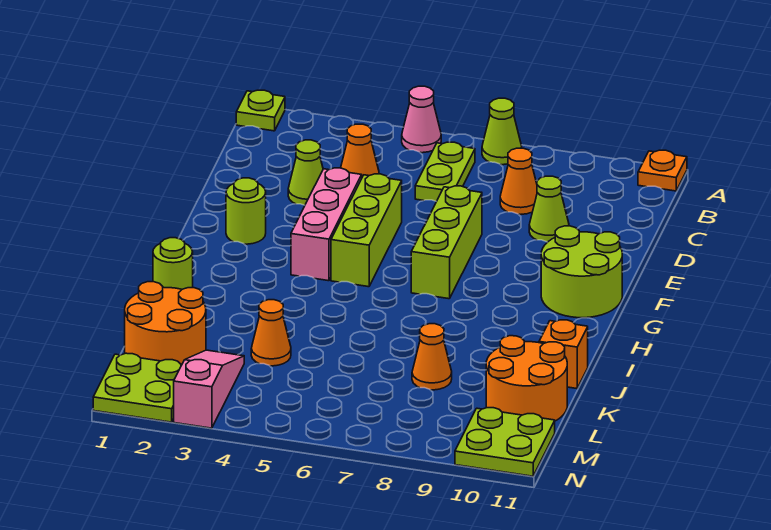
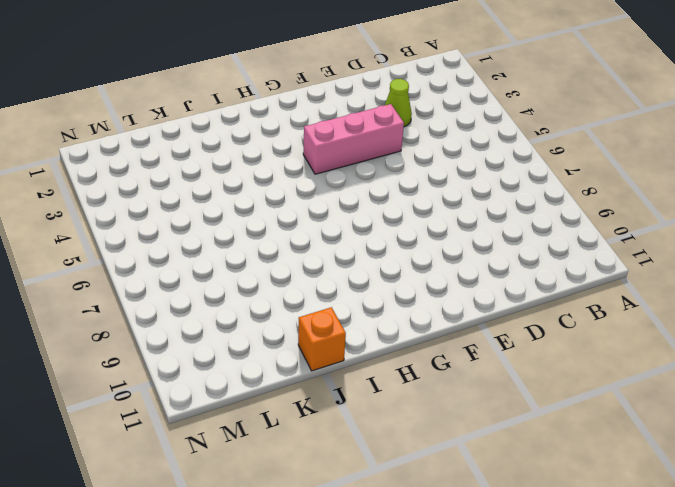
none -> lime plate A1 level 1
none -> pink cone A5 level 1
none -> lime cone A7 level 1

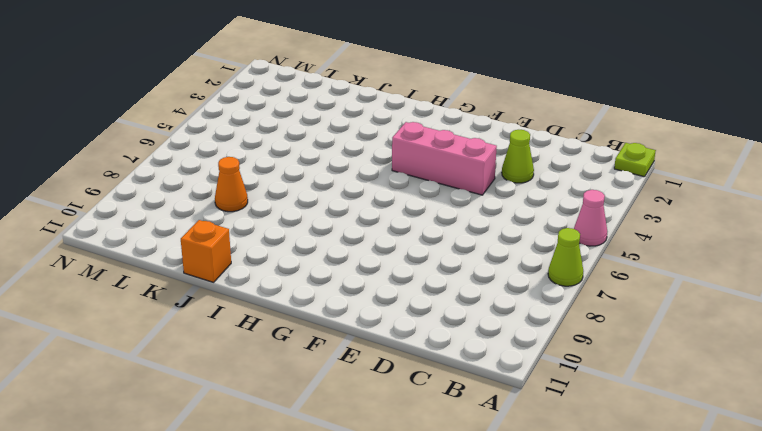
none -> orange plate A11 level 1
none -> lime plate B6:C6 level 1
none -> orange cone C4 level 1

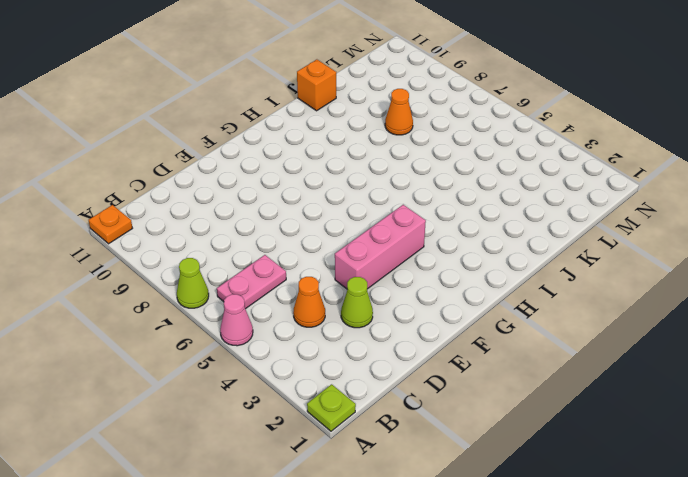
pink plate B6:C6 level 1 -> lime plate B6:C6 level 1
none -> orange cone C8 level 1
none -> lime cone D9 level 1
none -> lime brick E5:G5 level 1

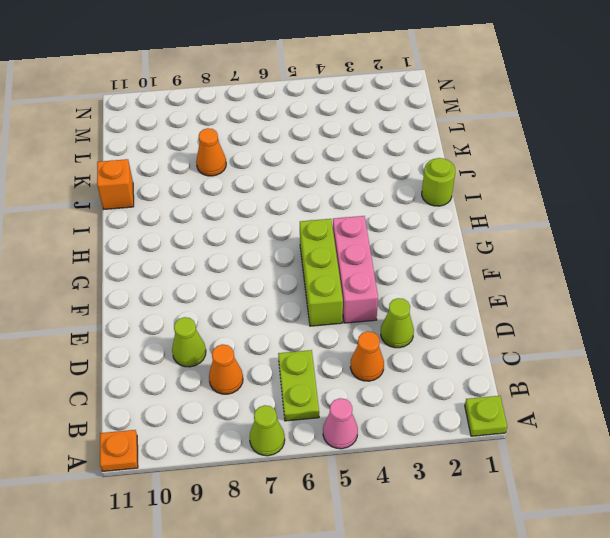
none -> lime brick E7:G7 level 1
none -> lime round brick F2 level 1
none -> lime round brick F10:G11 level 1

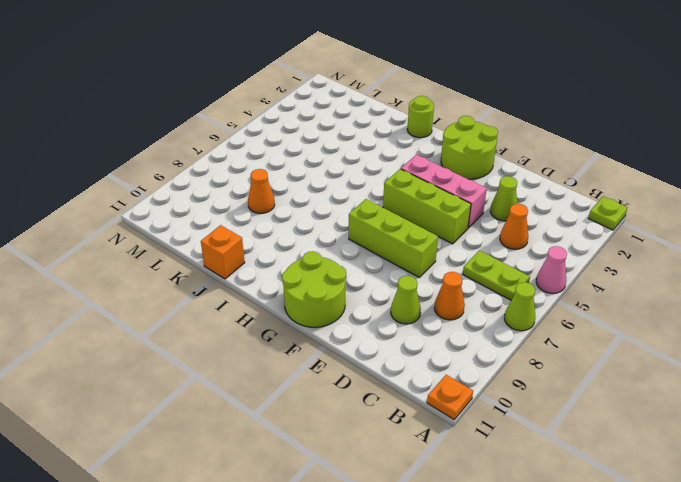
lime round brick F1:G2 level 1 -> lime round brick F2 level 1
none -> orange round brick K1:L2 level 1
none -> orange cone K4 level 1
none -> orange round brick K10:L11 level 1

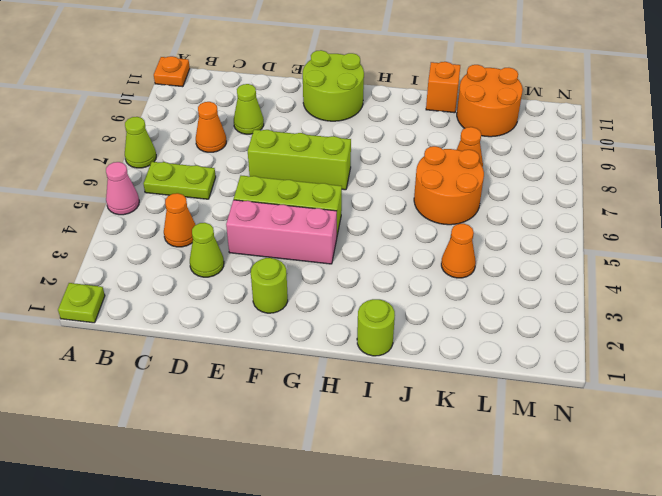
orange round brick J6:K7 level 1 -> orange round brick K1:L2 level 1
none -> pink slope L3:N3 level 1 top N
none -> lime plate M1:N2 level 1
none -> lime plate M10:N11 level 1

